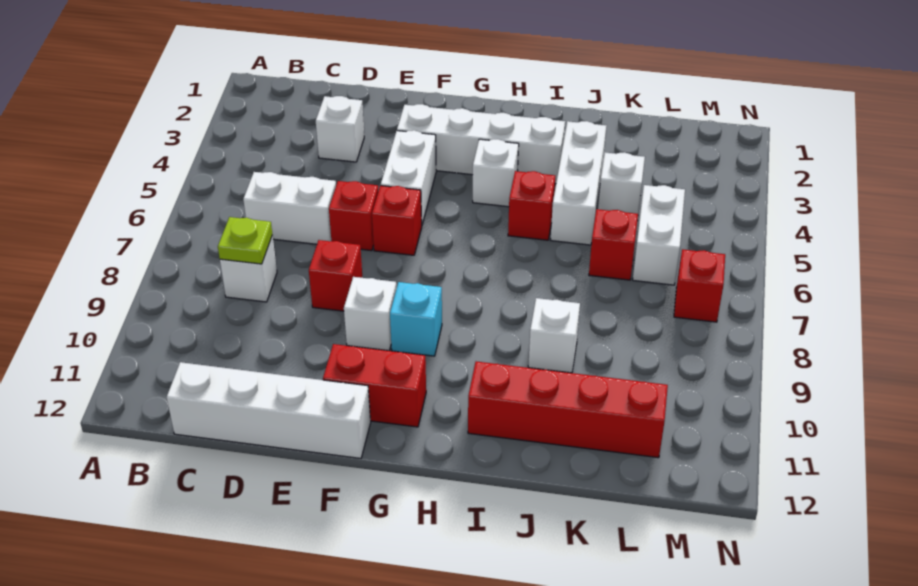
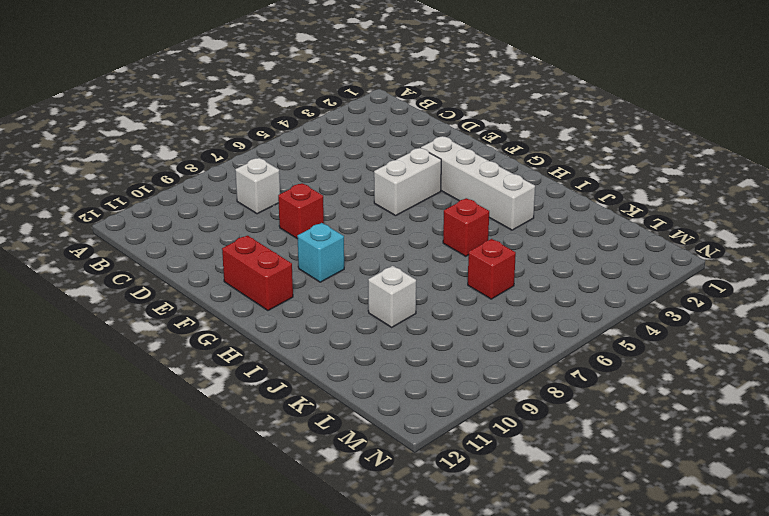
none -> white brick C6:D6 level 1
none -> white brick C12:F12 level 1
none -> white brick D3 level 1

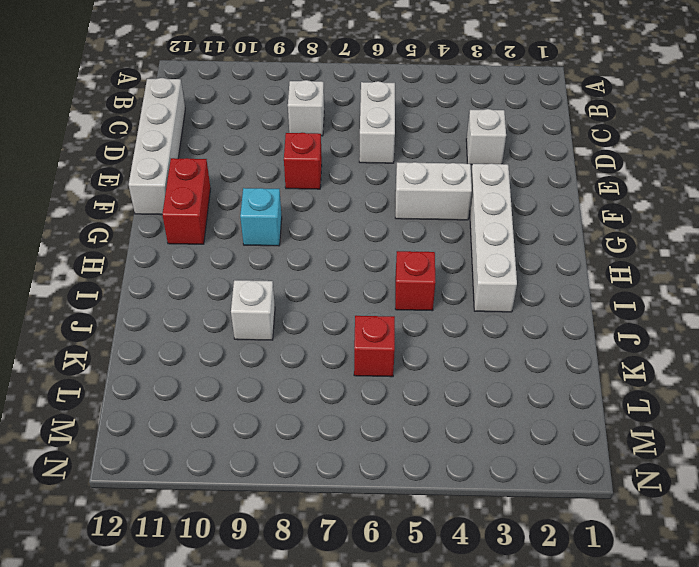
none -> red brick E6 level 1
none -> red brick F6 level 1
none -> white brick F9 level 1

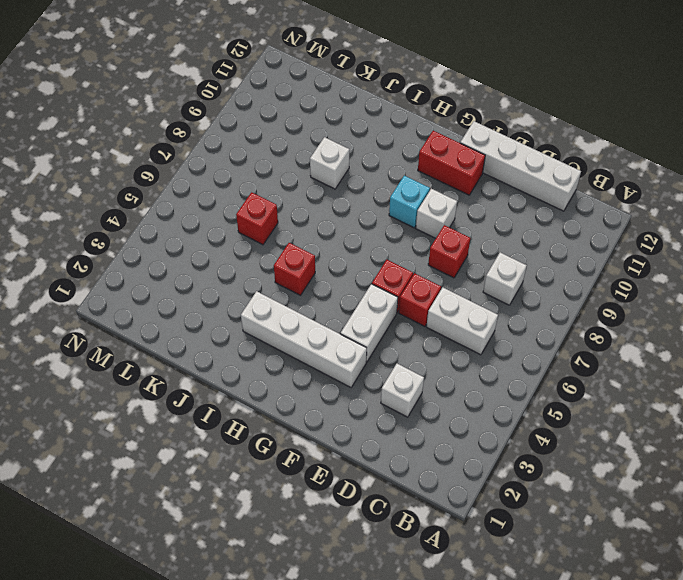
none -> white brick H4 level 1
none -> red brick I11:L11 level 1
none -> white brick J3:J5 level 1

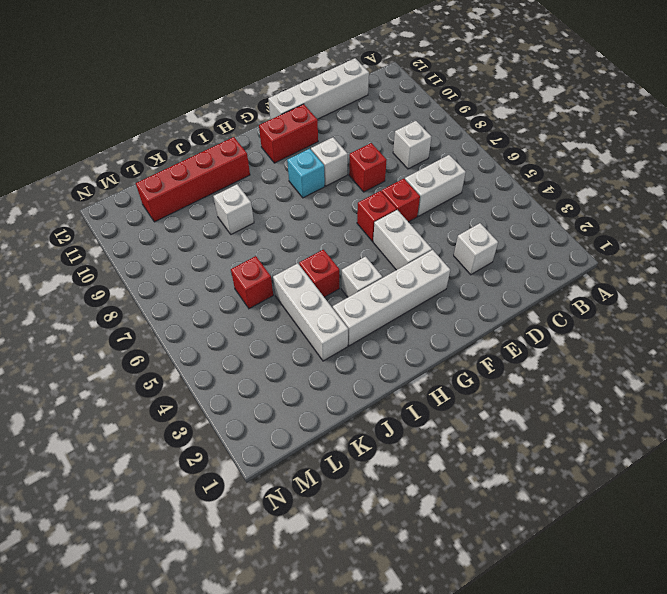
none -> white brick K4 level 1
none -> white brick L5:L6 level 1
none -> red brick M7 level 1

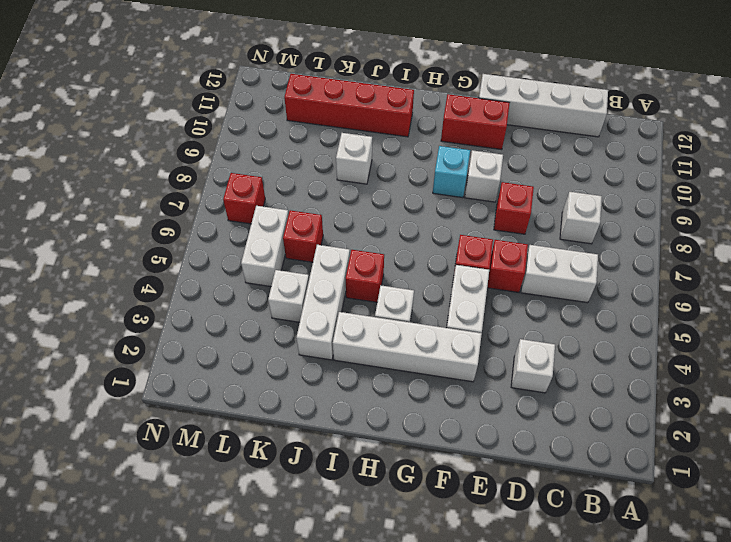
none -> lime plate C8 level 2

